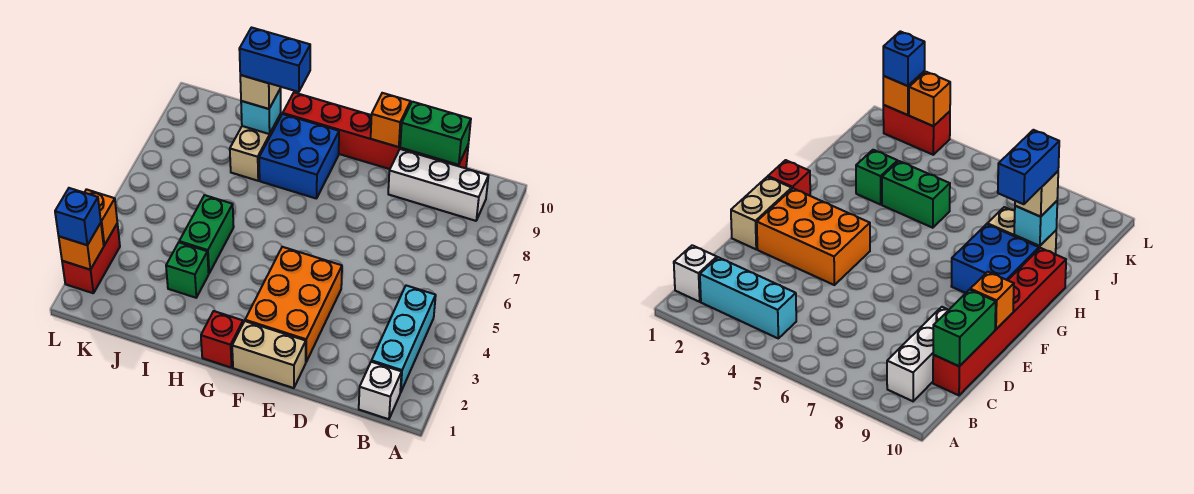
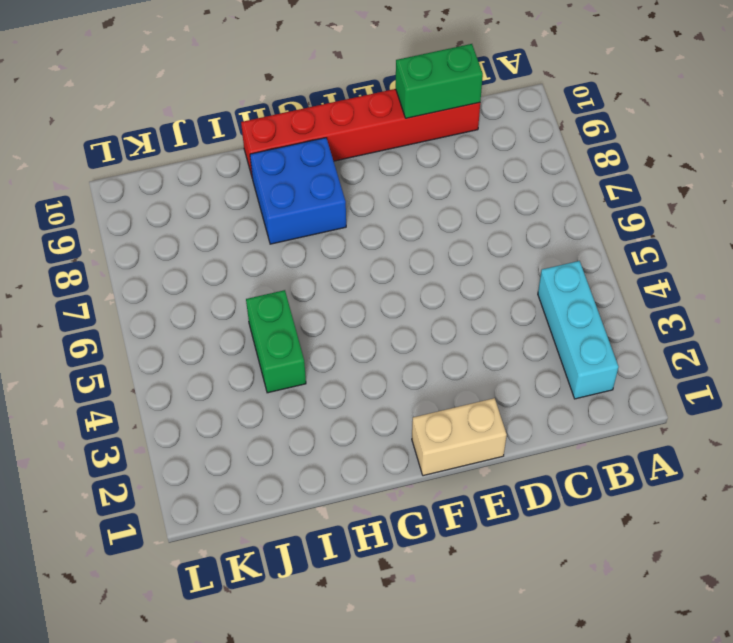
none -> white brick B1 level 1
none -> white brick B9:D9 level 1
none -> orange brick E2:F4 level 1

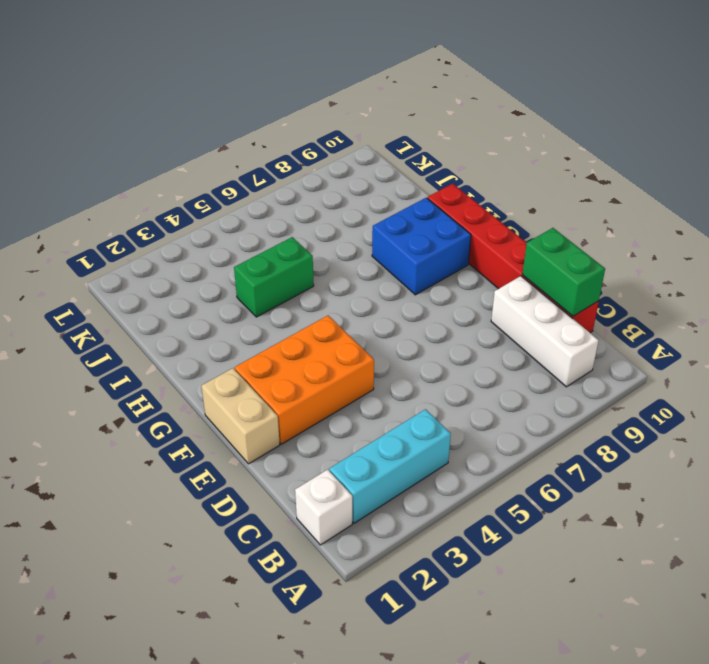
none -> red brick G1 level 1
none -> green brick I3 level 1
none -> tan brick I8:I9 level 1

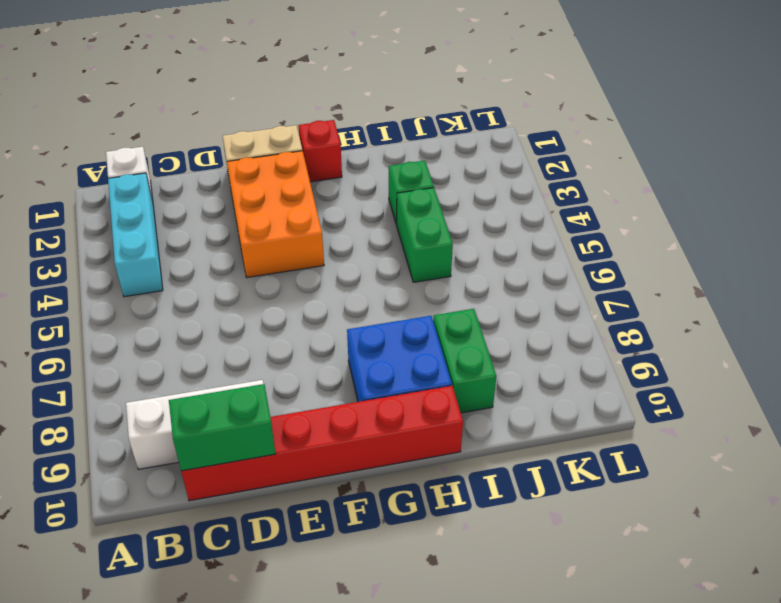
green brick I8:I9 level 1 -> tan brick I8:I9 level 1
none -> red brick L2:L3 level 1
none -> orange brick E10 level 2
none -> cyan brick I9 level 2

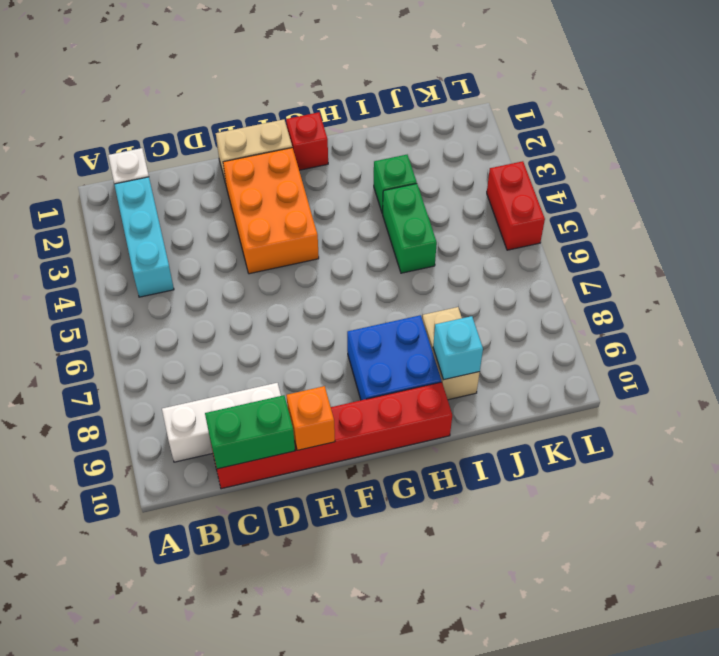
red brick L4:L5 level 1 -> red brick L2:L3 level 1
none -> orange brick L2 level 2
none -> orange brick L3 level 2
none -> tan brick I9 level 3

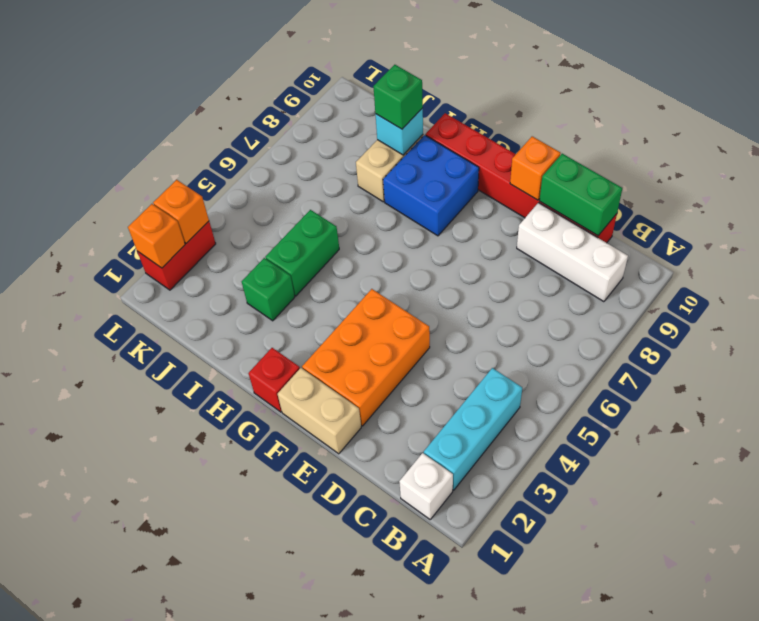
green brick I9 level 3 -> tan brick I9 level 3
none -> blue brick L2 level 3
none -> blue brick H9:I9 level 4

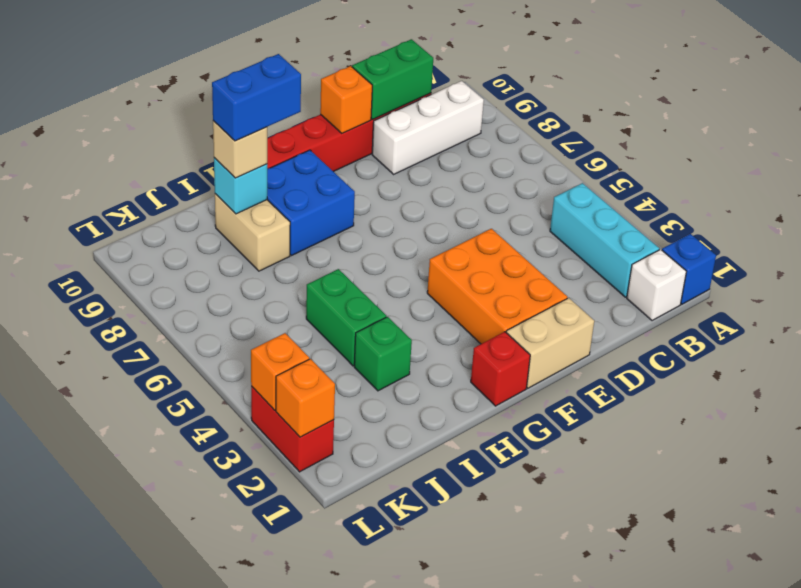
blue brick A1 level 1 -> blue brick L2 level 3

